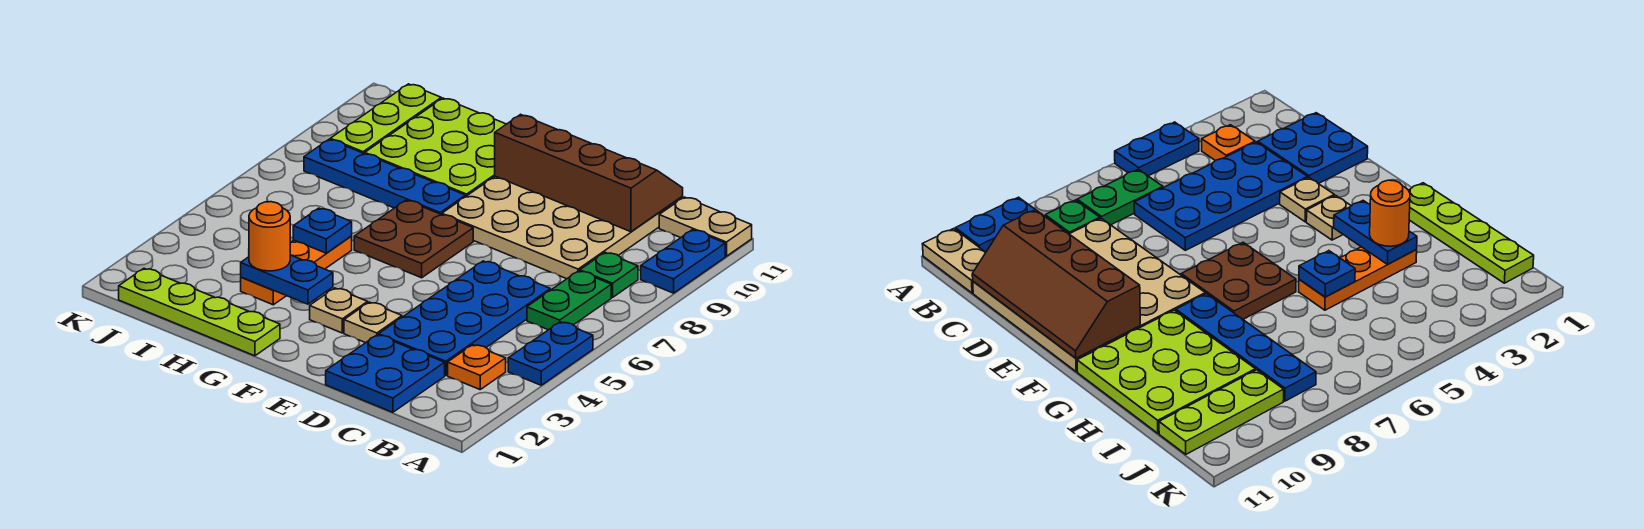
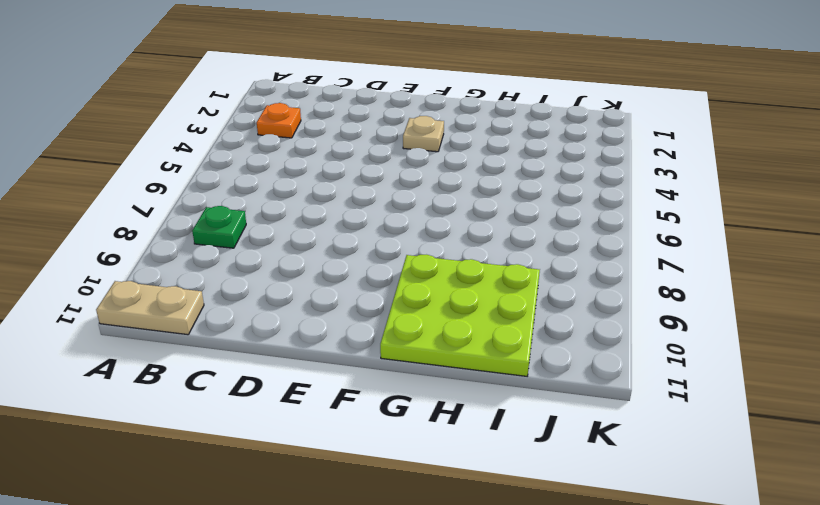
none -> blue plate A4:A5 level 1
none -> blue plate A9:A10 level 1
none -> green plate B6:B7 level 1

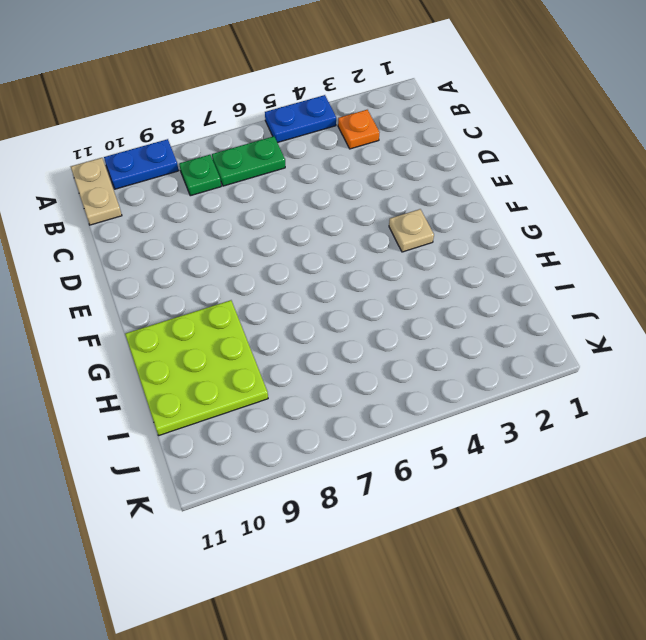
none -> blue plate C1:D2 level 1
none -> blue plate C3:D6 level 1
none -> tan plate C8:F11 level 1

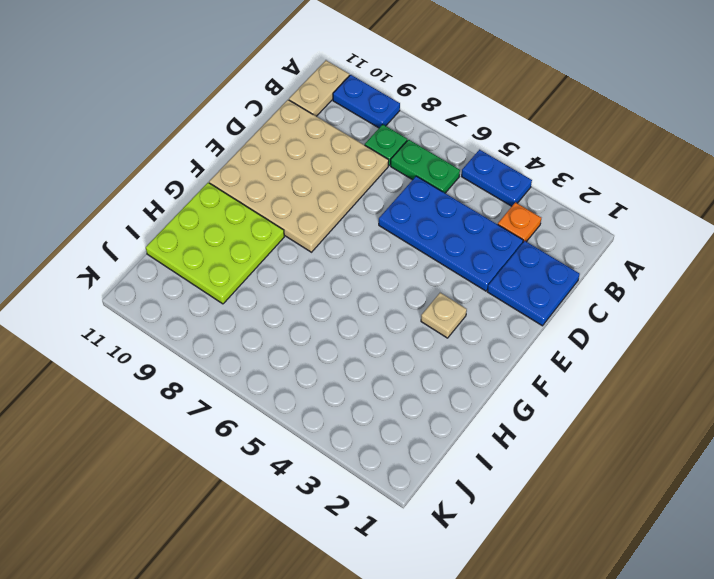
none -> tan plate E3 level 1
none -> brown plate F6:G7 level 1
none -> lime plate G1:J1 level 1

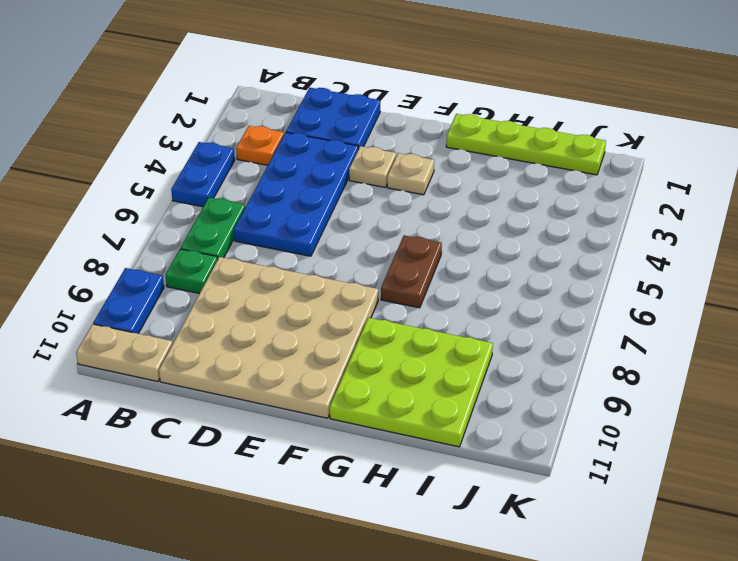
brown plate G6:G7 level 1 -> brown plate F6:G7 level 1
none -> blue plate G8:J8 level 1
none -> orange plate H3:H5 level 1
none -> lime plate J9:J11 level 1

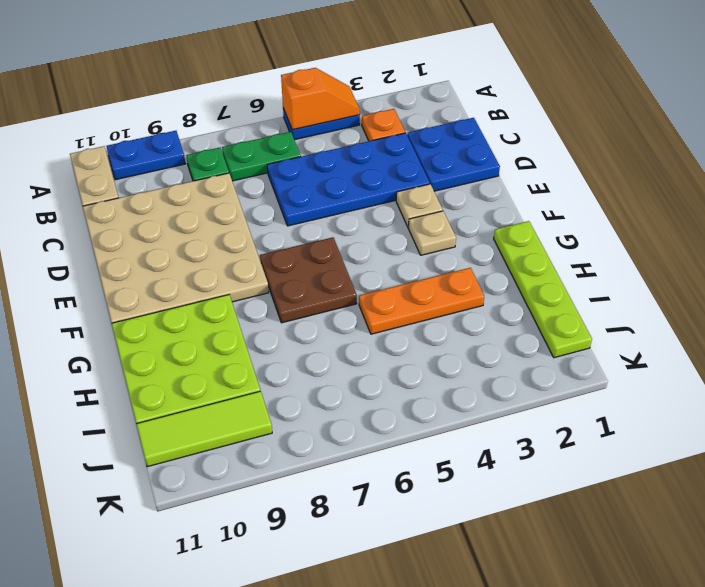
orange slope A4:A5 level 2 top 5 -> none
lime tile J9:J11 level 1 -> lime plate J9:J11 level 1
none -> blue plate G8:J8 level 1
none -> brown slope C10:F11 level 2 top 10
none -> blue plate G3:H3 level 2

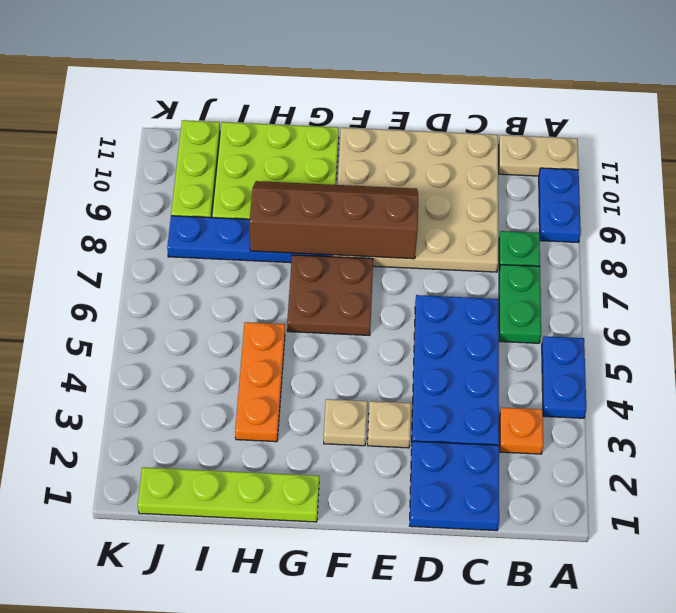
brown slope E8:H9 level 2 top 8 -> brown slope C10:F11 level 2 top 10
none -> blue plate G3:H3 level 2
none -> blue plate H5 level 2
none -> orange round brick H3 level 3

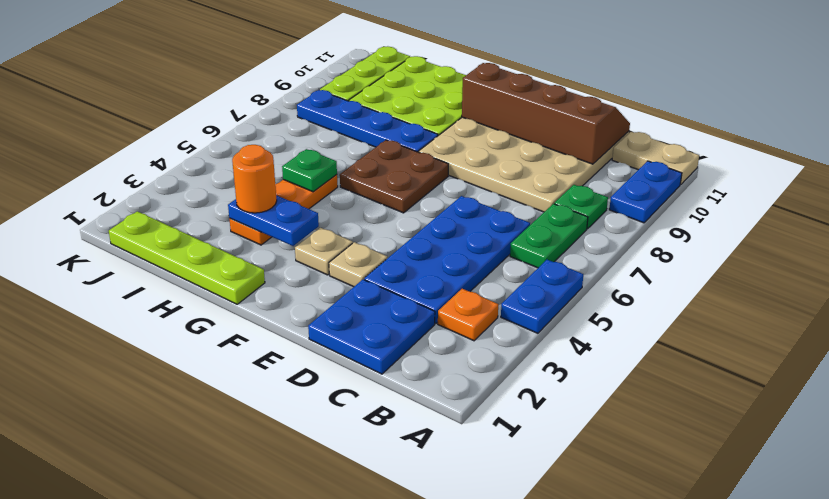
green plate H5 level 2 -> blue plate H5 level 2

